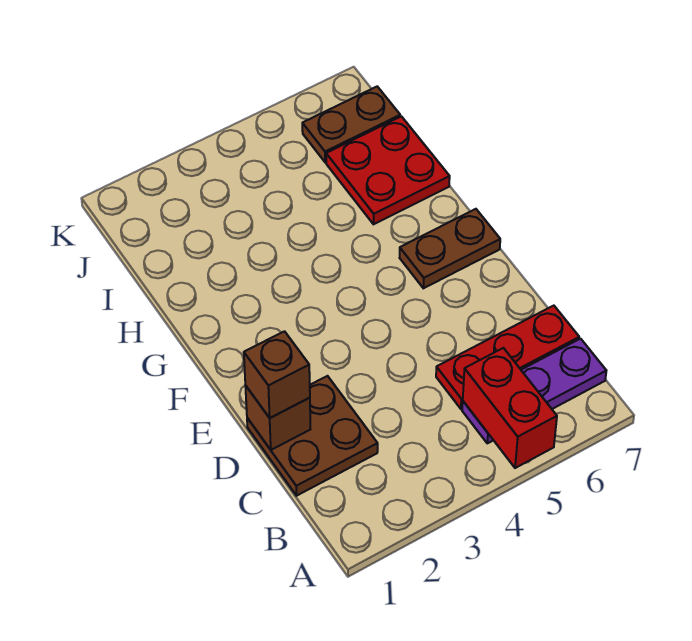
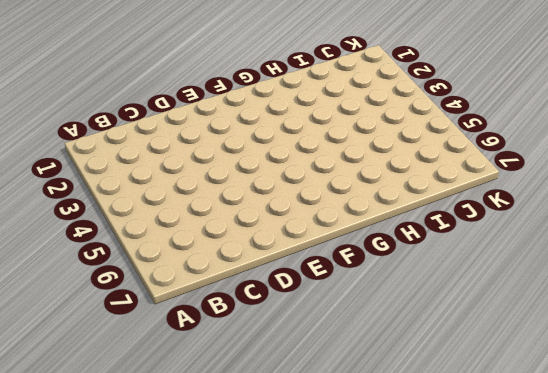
none -> purple plate B5:B7 level 1
none -> brown plate C1:D2 level 1

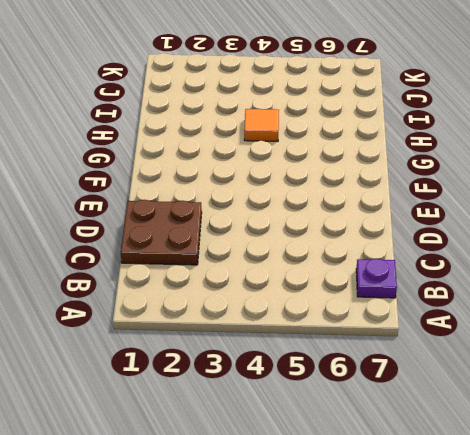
purple plate B7 level 1 -> purple plate B5:B7 level 1
orange tile H4 level 1 -> none
none -> red plate C5:C7 level 1
none -> brown plate F6:F7 level 1

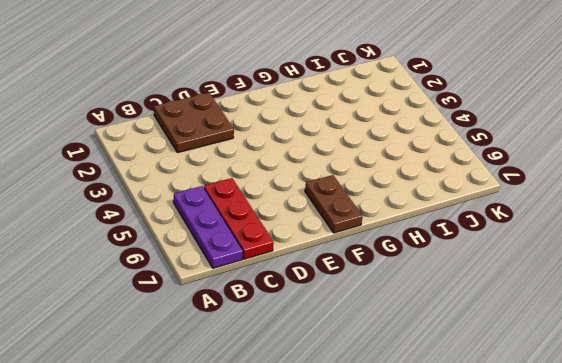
none -> red plate H6:I7 level 1
none -> brown plate J6:J7 level 1

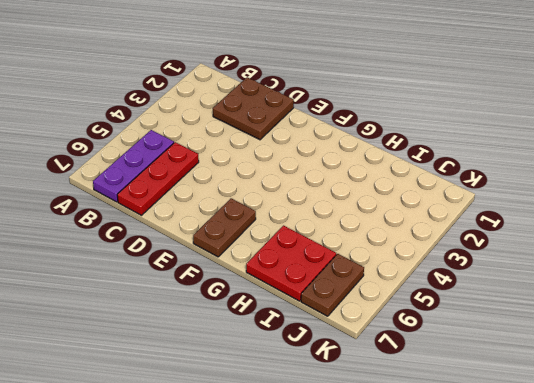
none -> red brick A5:B5 level 2
none -> brown brick D1 level 2

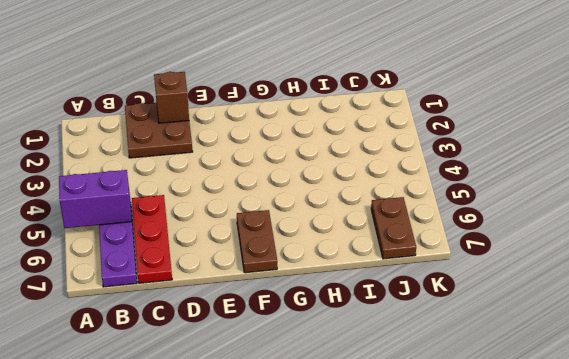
purple brick A5:B5 level 2 -> red brick A5:B5 level 2
none -> red plate H6:I7 level 1
none -> brown brick D1 level 3

